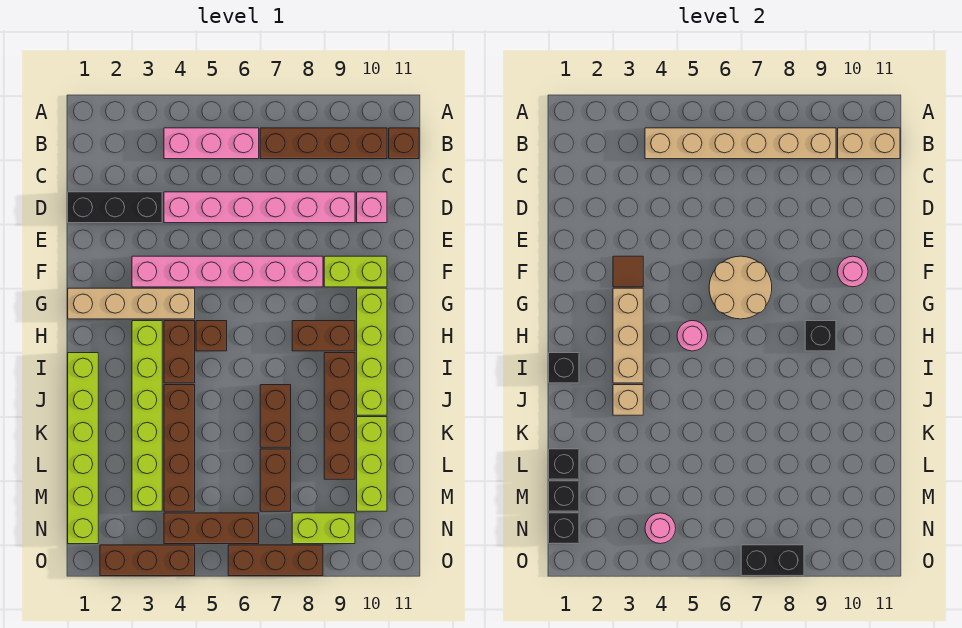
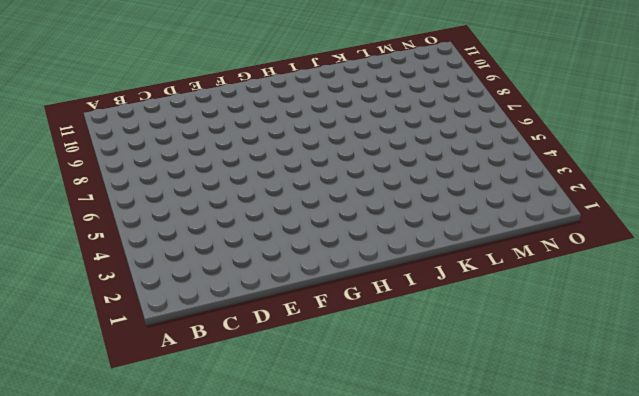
none -> pink brick B4:B6 level 1
none -> brown brick B7:B10 level 1
none -> brown brick B11 level 1
none -> black brick D1:D3 level 1

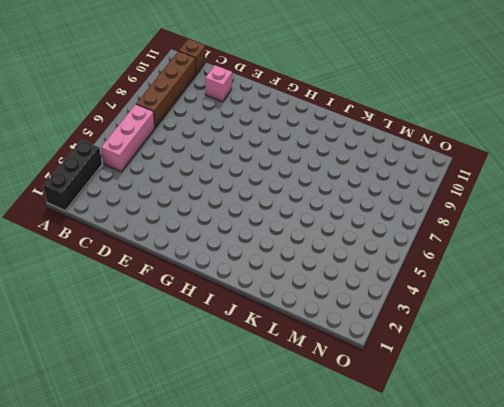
black brick A1:A3 level 1 -> black brick D1:D3 level 1
none -> pink brick D4:D9 level 1
none -> pink brick F3:F8 level 1
none -> lime brick F9:F10 level 1
none -> tan brick G1:G4 level 1

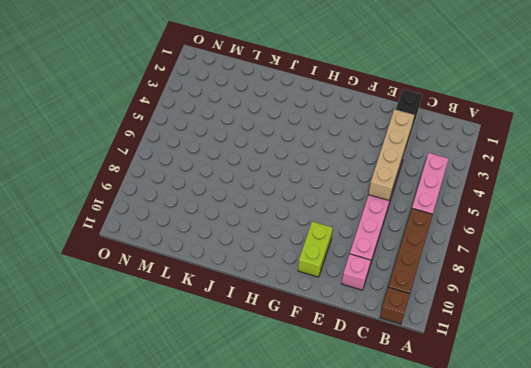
tan brick D3:D6 level 2 -> tan brick G1:G4 level 1
none -> pink brick F3:F8 level 1
none -> lime brick G10:J10 level 1
none -> lime brick H3:M3 level 1
none -> brown brick H4:I4 level 1

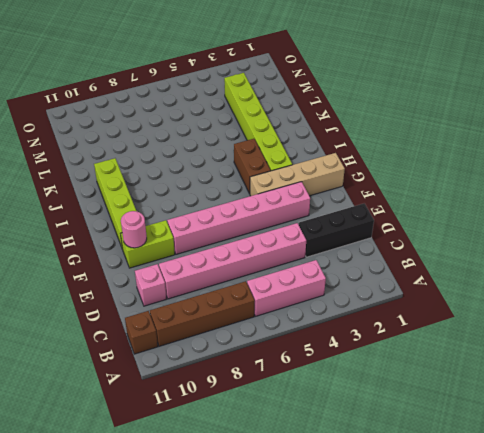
none -> brown brick H5 level 1
none -> brown brick H8:H9 level 1
none -> lime brick I1:N1 level 1
none -> brown brick I9:L9 level 1

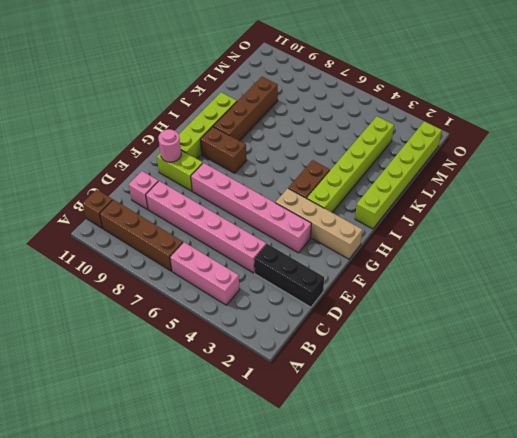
none -> brown brick H5 level 1
none -> brown brick J4:M4 level 1
none -> brown brick J7:K7 level 1
none -> lime brick K10:M10 level 1

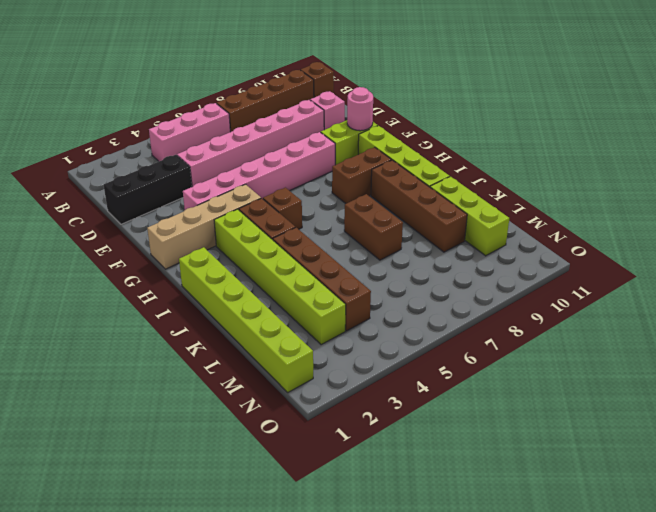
none -> brown brick L7:M7 level 1
none -> brown brick N4:N6 level 1
none -> lime brick N8:N9 level 1
none -> brown brick O2:O4 level 1

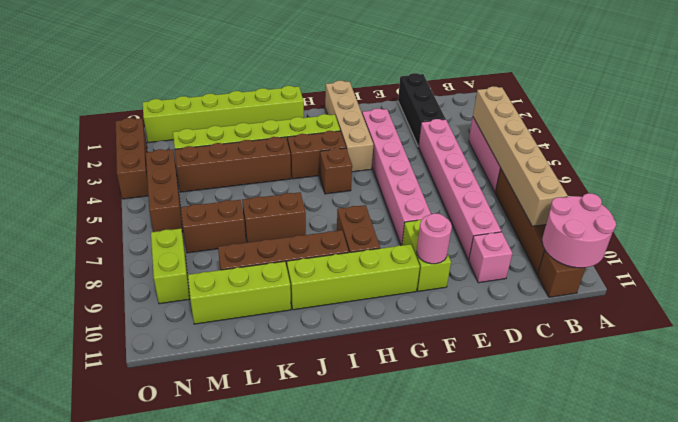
pink round brick A10:B11 level 2 -> tan brick B10:B11 level 2
none -> brown brick O6:O8 level 1
none -> brown tile F3 level 2
none -> tan round brick F6:G7 level 2
none -> tan brick G3:I3 level 2

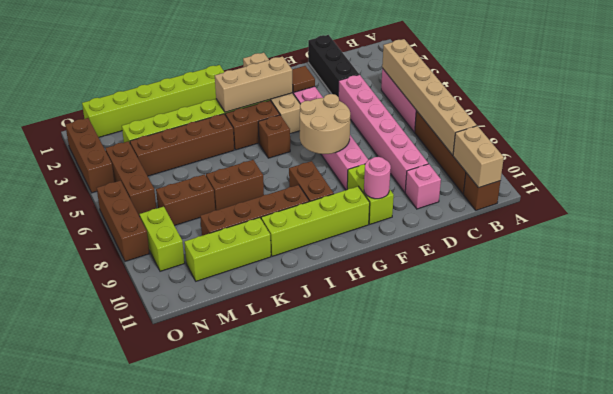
none -> pink round brick H5 level 2
none -> black brick H9 level 2
none -> black brick I1 level 2
none -> tan brick J3 level 2

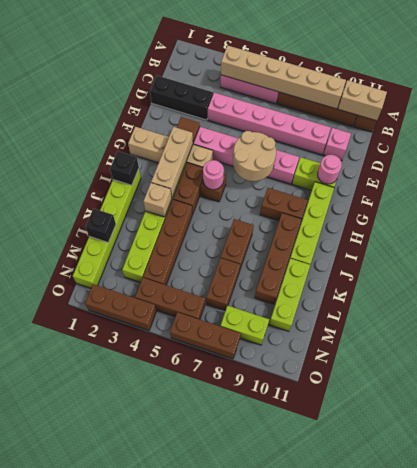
none -> black brick H9 level 2
none -> black brick M1 level 2
none -> black brick N1 level 2
none -> pink round brick N4 level 2

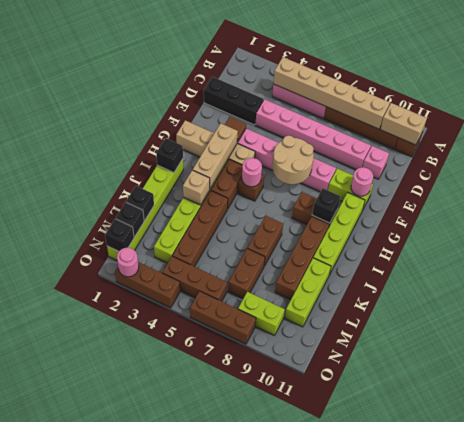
pink round brick O2 level 2 -> pink round brick N4 level 2
none -> black brick O7:O8 level 2

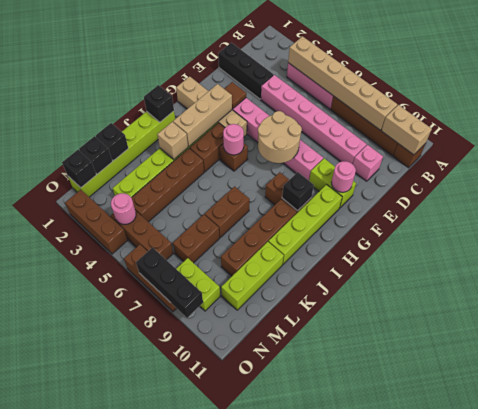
black brick O7:O9 level 2 -> black brick O7:O8 level 2

